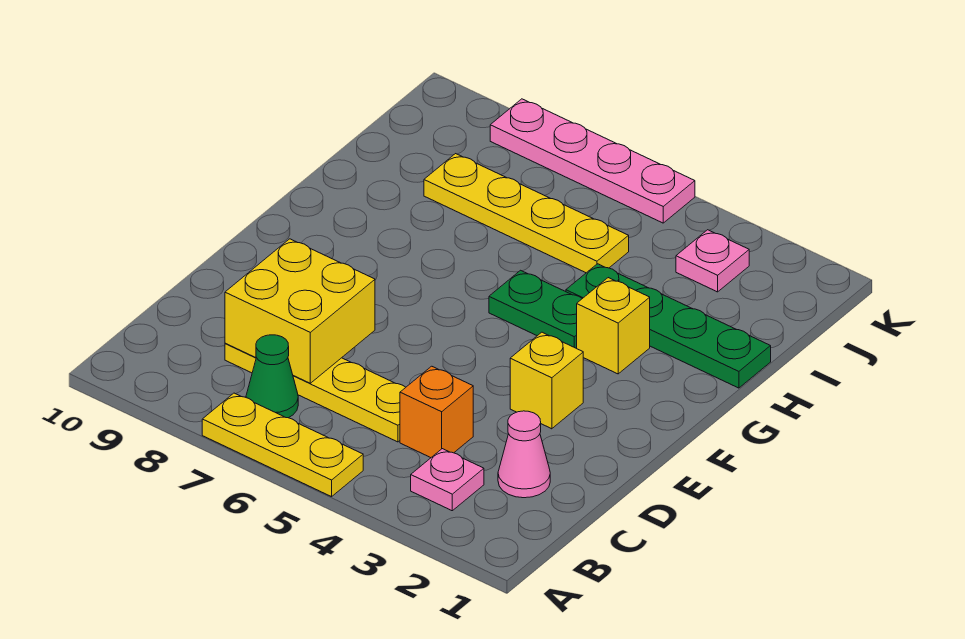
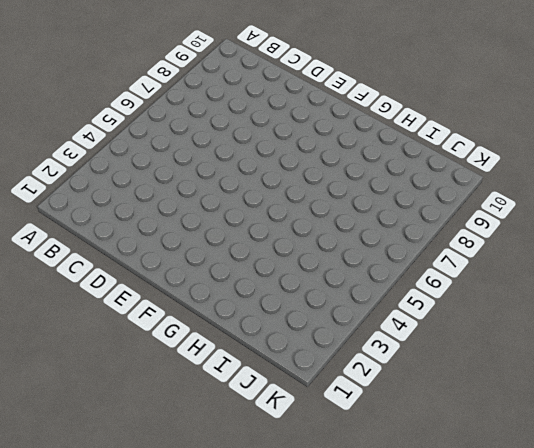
none -> yellow plate A5:A7 level 1
none -> pink plate B3 level 1
none -> green cone B7 level 1

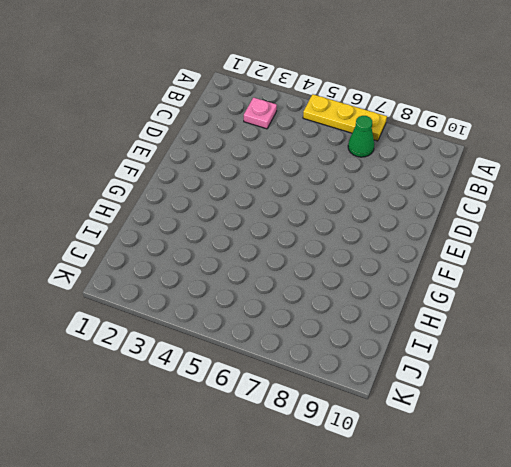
none -> pink cone C2 level 1
none -> orange brick C4 level 1
none -> yellow plate C5:C8 level 1

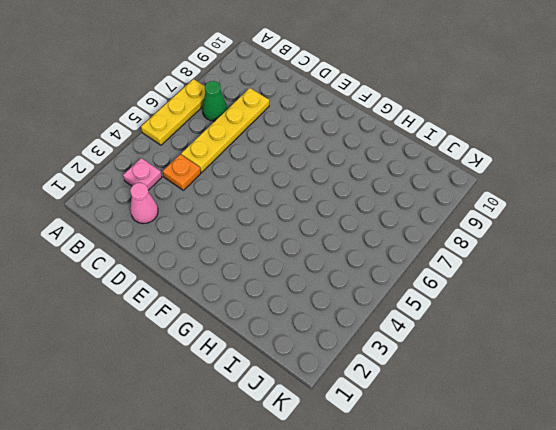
orange plate C4 level 1 -> orange brick C4 level 1
none -> yellow brick E3 level 1
none -> yellow brick G3 level 1
none -> green plate G4:G5 level 1

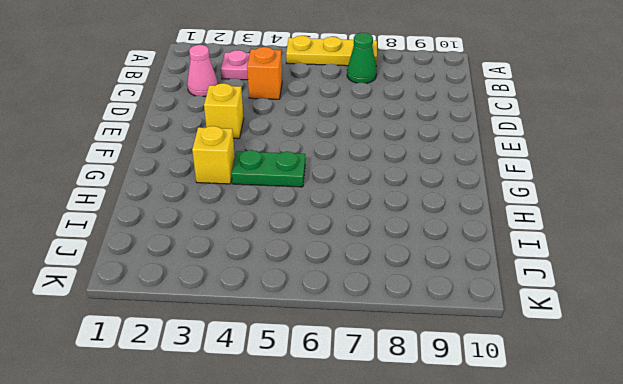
none -> yellow plate C5:C8 level 1
none -> green plate H1:H4 level 1
none -> yellow plate I5:I8 level 1

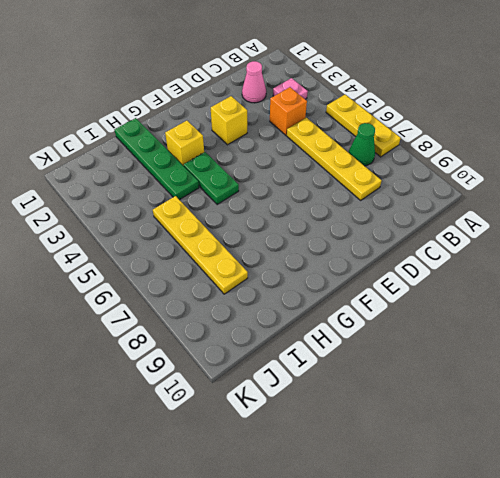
none -> pink plate J3 level 1
none -> pink plate K5:K8 level 1
none -> yellow brick C7:D8 level 2

